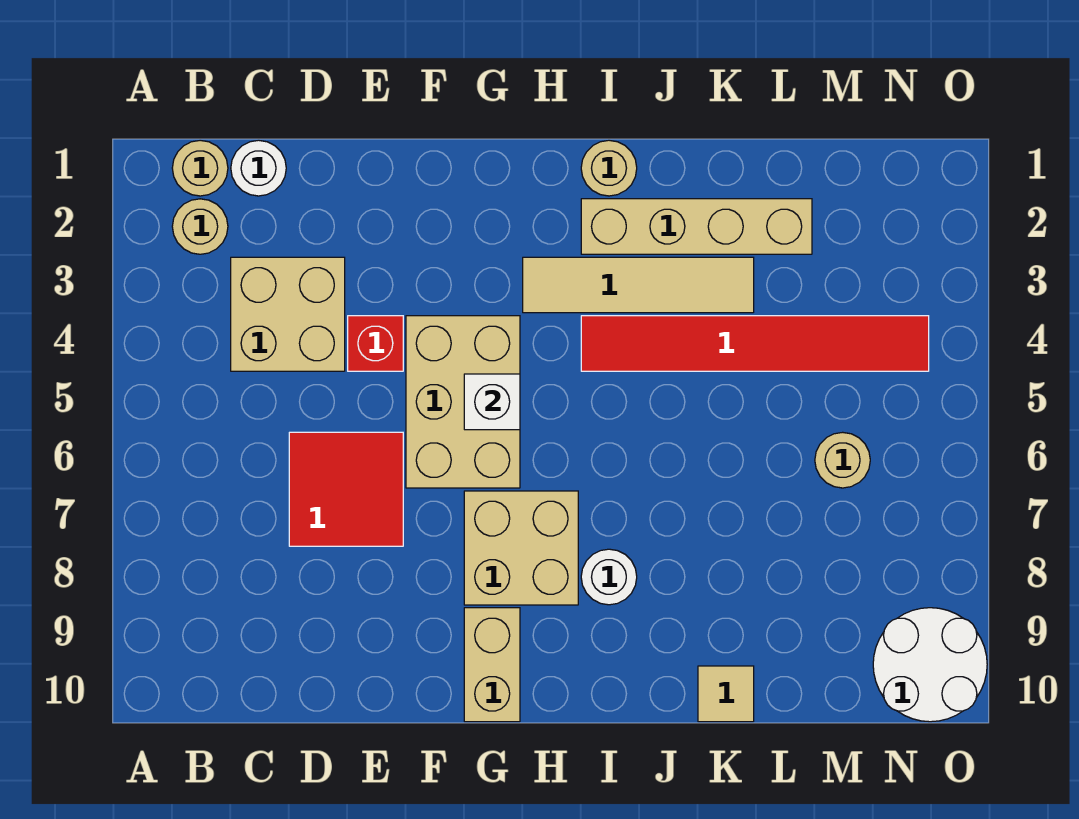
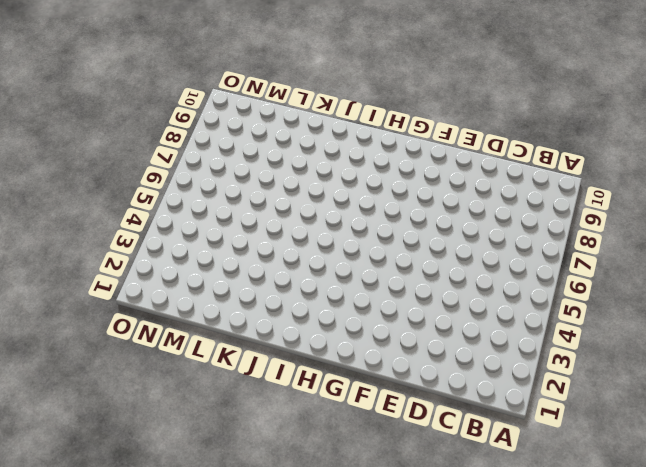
none -> tan round brick B1 level 1
none -> tan round brick B2 level 1
none -> white round brick C1 level 1

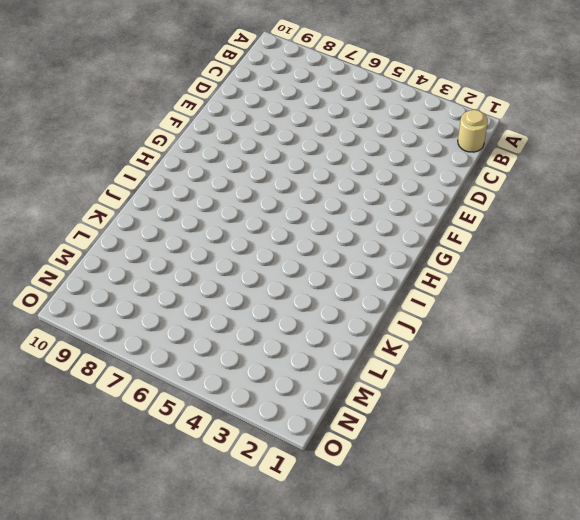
none -> tan round brick B2 level 1
none -> white round brick C1 level 1
none -> tan brick C3:D4 level 1

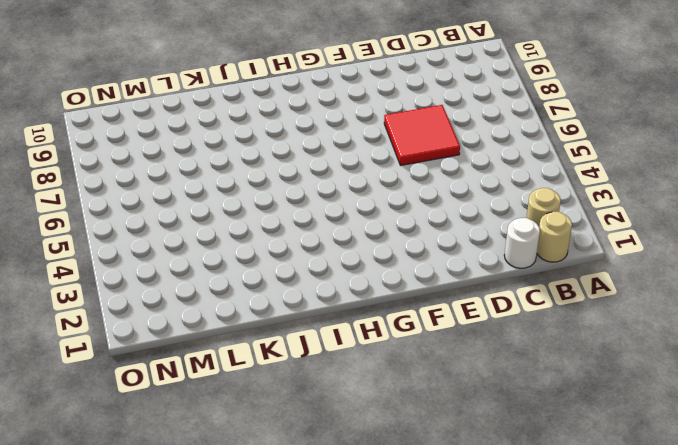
none -> tan brick C3:D4 level 1
none -> red brick E4 level 1
none -> tan brick F4:G6 level 1

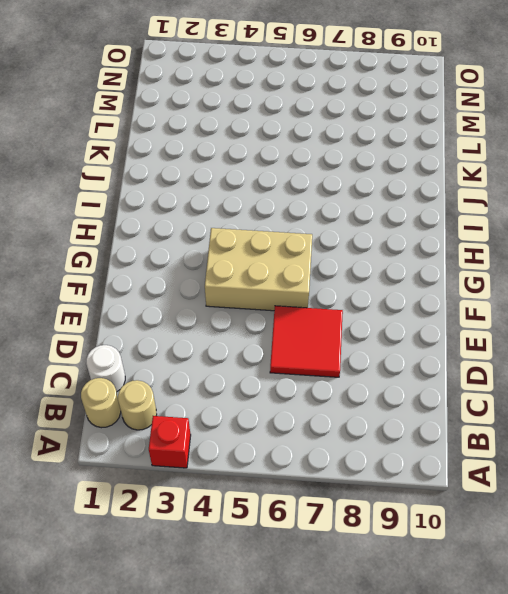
red brick A3 level 1 -> red brick E4 level 1
none -> tan brick C3:D4 level 1
none -> tan brick G7:H8 level 1
none -> tan brick G9:G10 level 1

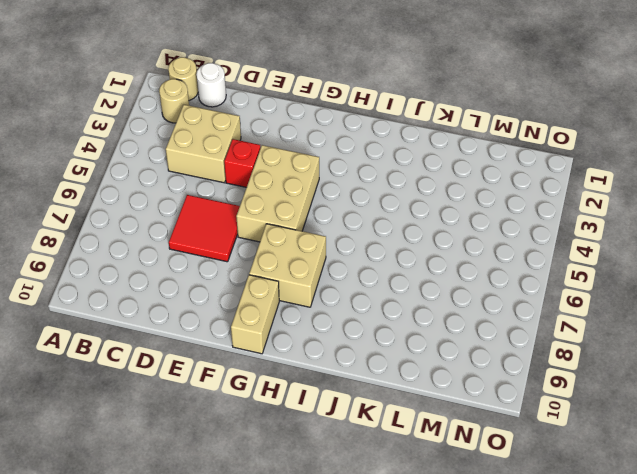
none -> tan tile H3:K3 level 1
none -> tan round brick I1 level 1
none -> tan brick I2:L2 level 1

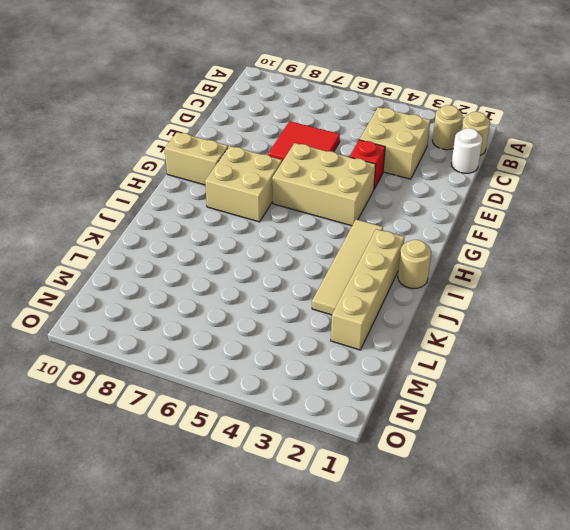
none -> red tile I4:N4 level 1
none -> white round brick I8 level 1
none -> tan tile K10 level 1

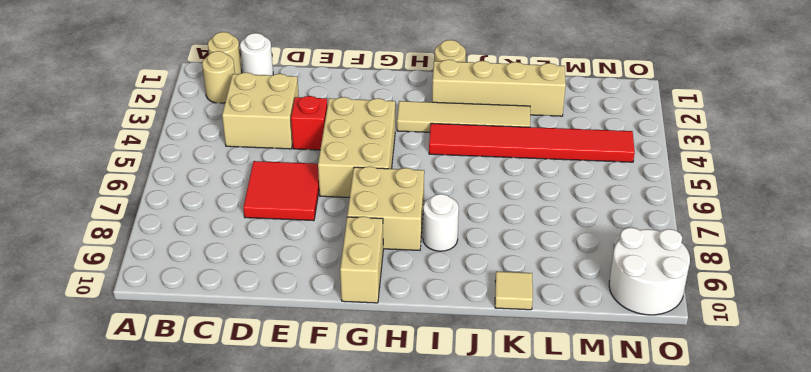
none -> tan round brick M6 level 1
none -> white brick G5 level 2

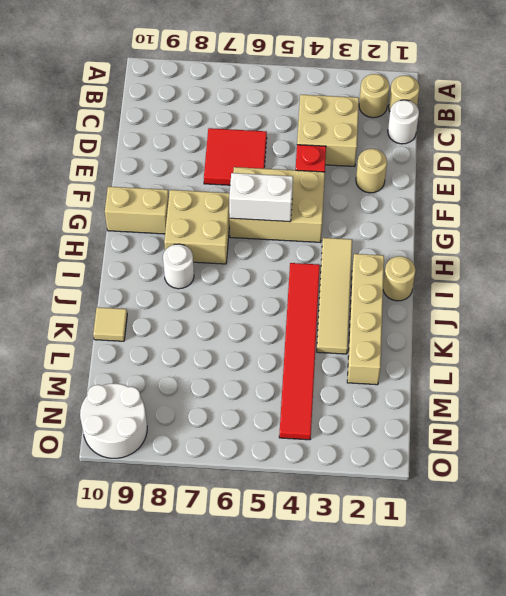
tan round brick E2 level 1 -> tan round brick M6 level 1
white brick G5:G6 level 2 -> white brick G5 level 2

